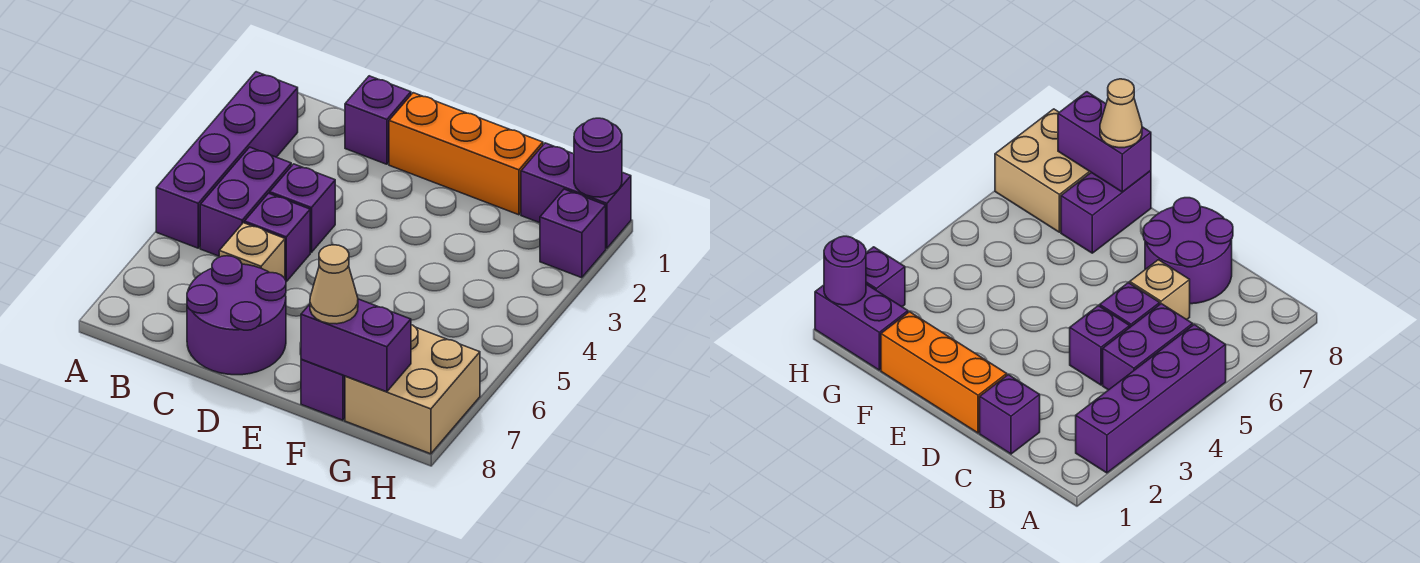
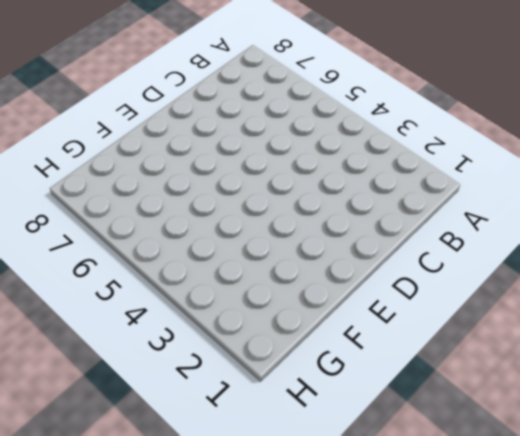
none -> purple brick A2:A5 level 1
none -> purple brick B4:B5 level 1
none -> purple brick C1 level 1

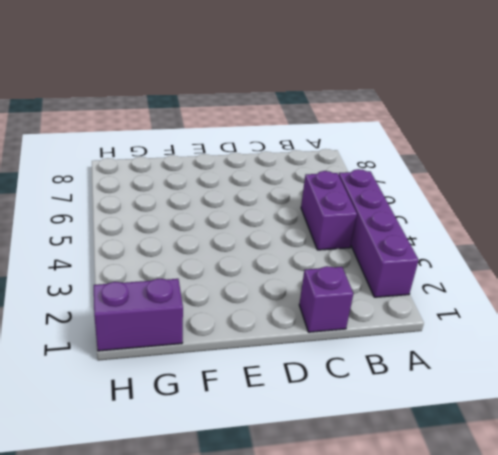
none -> purple brick C4 level 1
none -> purple brick C5 level 1
none -> tan brick C6 level 1

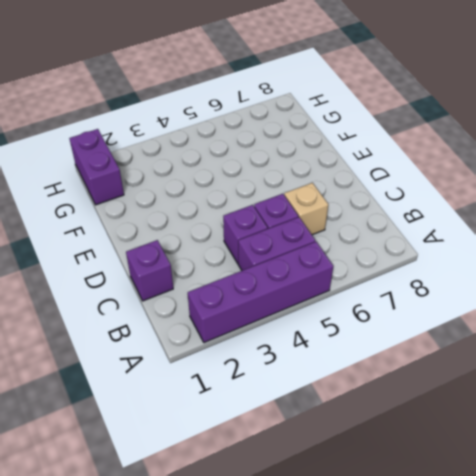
none -> purple round brick C7:D8 level 1
none -> orange brick D1:F1 level 1
none -> purple brick F7:F8 level 1

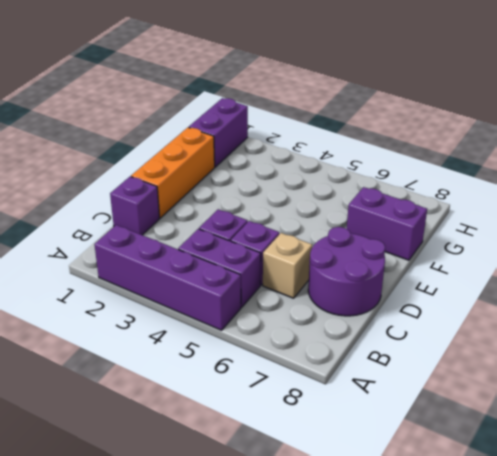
none -> tan brick G7:H8 level 1
none -> purple brick H2 level 1
none -> purple brick F8:G8 level 2

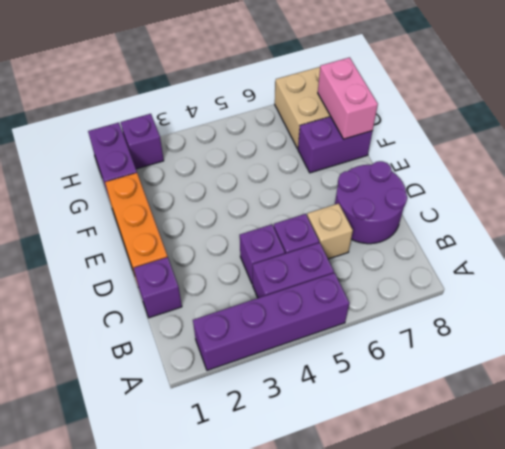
pink brick F8:G8 level 2 -> purple brick F8:G8 level 2
none -> purple round brick H1 level 2
none -> tan cone F8 level 3

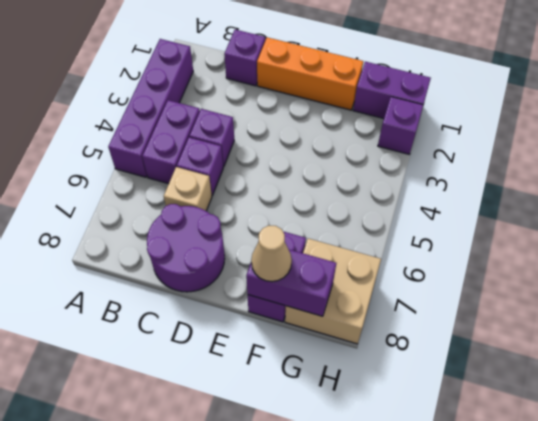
none -> purple round brick H1 level 2

